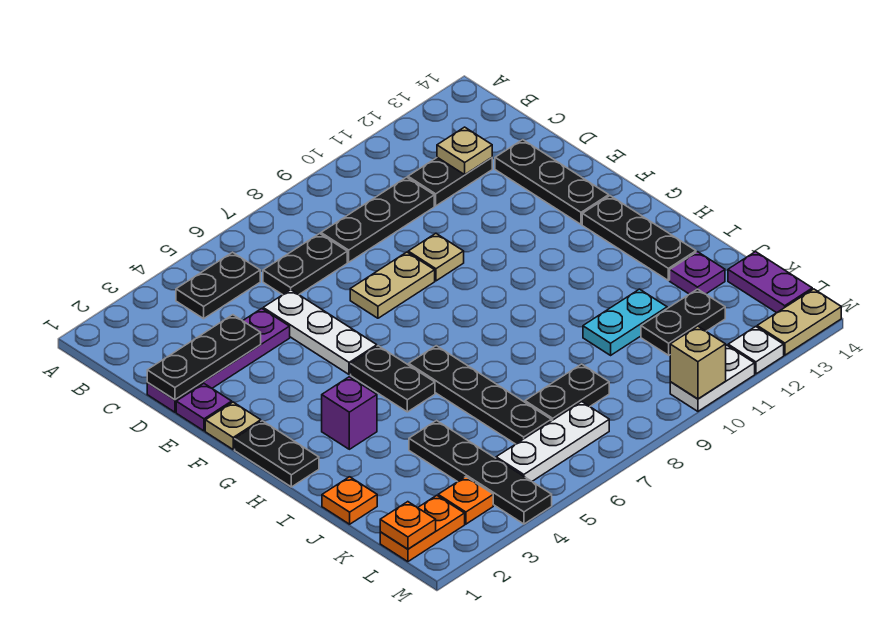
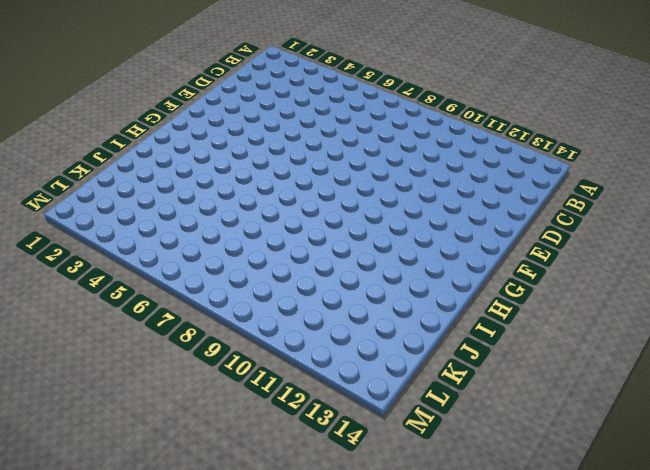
none -> black plate B4:B5 level 1
none -> black plate C6:C7 level 1
none -> black plate C8:C10 level 1
none -> black plate C11:C12 level 1

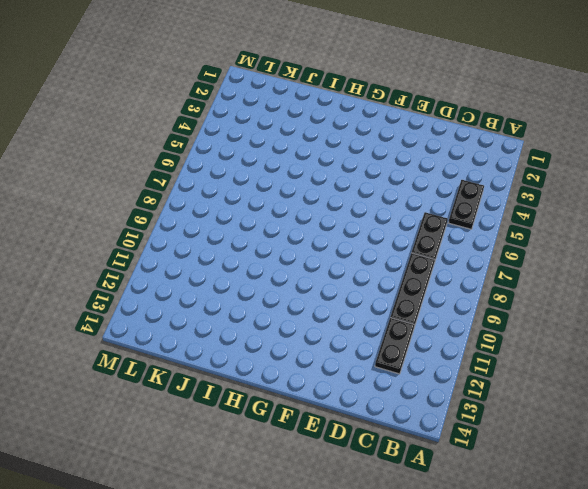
none -> purple plate D1:D4 level 1
none -> white plate D5:F5 level 1
none -> black plate D13:F13 level 1
none -> purple plate E1 level 1

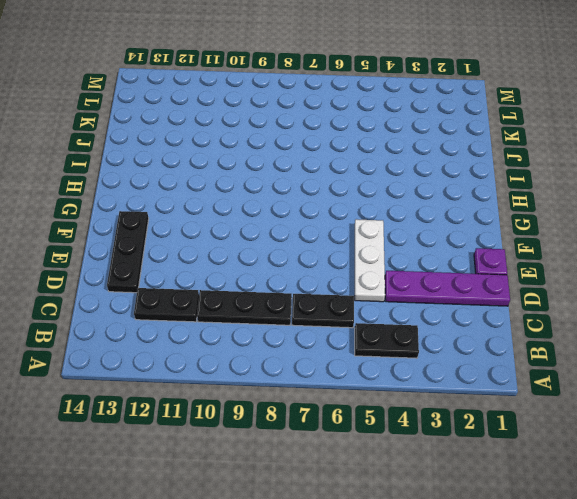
none -> tan plate E7:E8 level 1
none -> tan plate E9 level 1
none -> tan plate F1 level 1
none -> black plate G1:H1 level 1

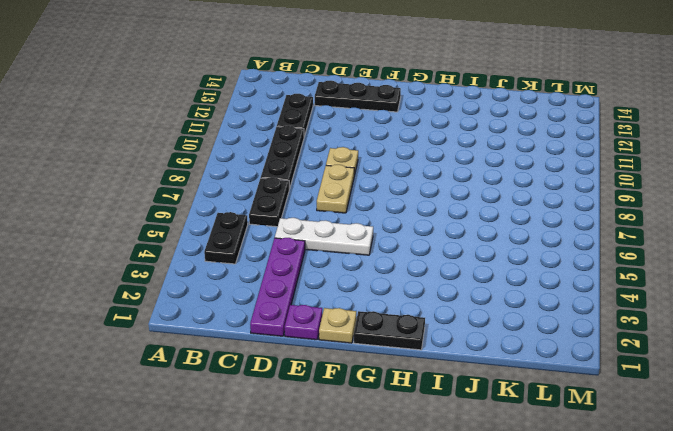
none -> black plate G5:H5 level 1
none -> black plate G13:I13 level 1
none -> purple brick H3 level 1
none -> black plate H6:K6 level 1

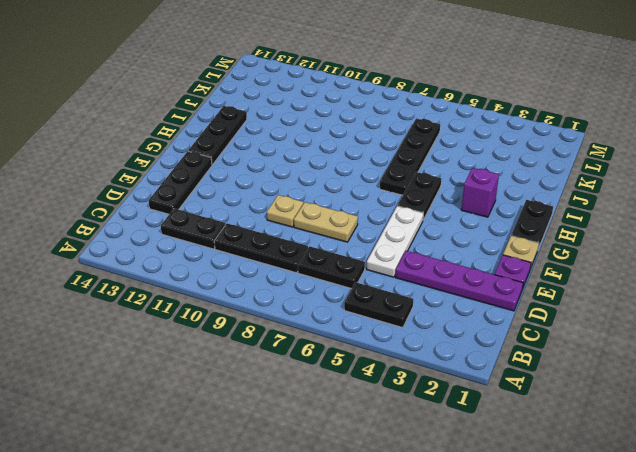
none -> orange plate J1 level 1
none -> black plate J4:M4 level 1
none -> cyan plate J10:J11 level 1
none -> purple plate J13 level 1

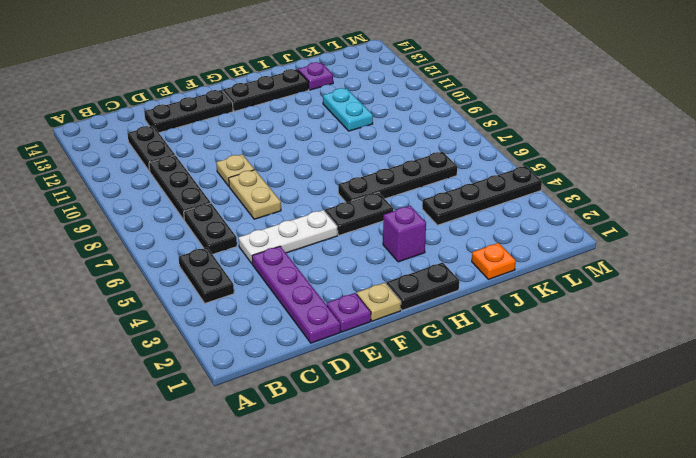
none -> black plate K7:K8 level 1
none -> black plate K11:K12 level 1
none -> purple plate K14:L14 level 1
none -> orange plate L1:L2 level 1

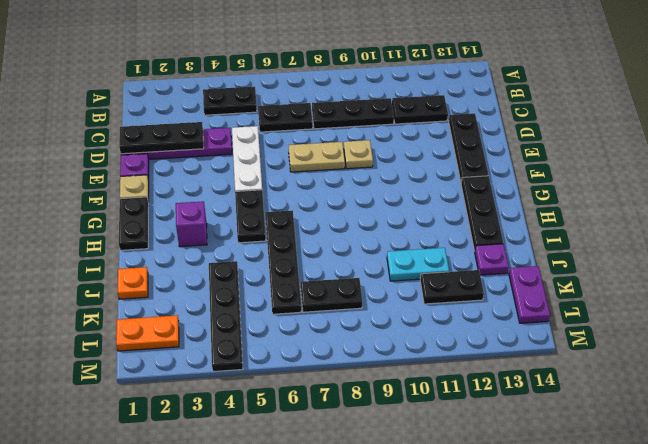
none -> orange plate L3 level 1
none -> white plate L5:L7 level 1
none -> white plate M10:M11 level 1
none -> white plate M12 level 1

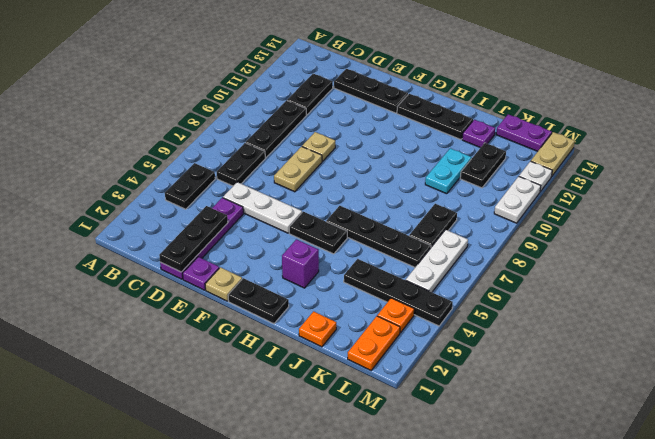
none -> tan plate C12 level 2
none -> orange plate L1 level 2
none -> tan brick M10 level 2

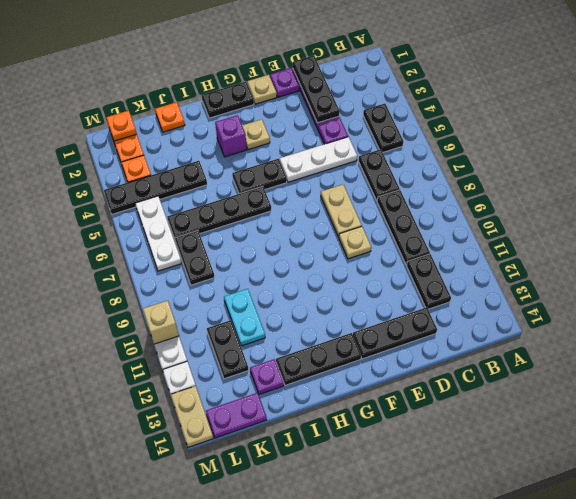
tan plate G3 level 1 -> tan plate C12 level 2

